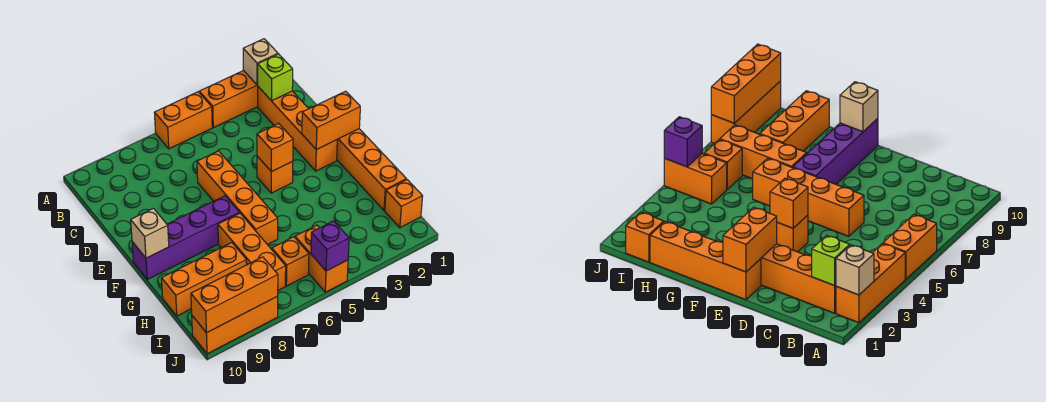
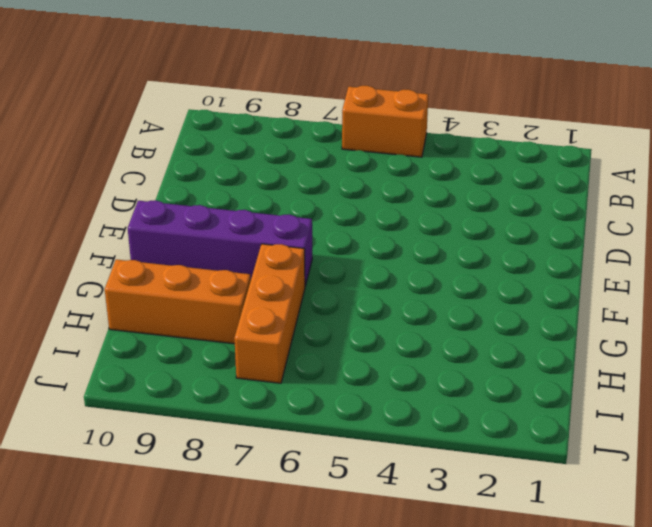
none -> orange brick A2:A4 level 1
none -> orange brick B2:E2 level 1
none -> orange brick D6:G6 level 1

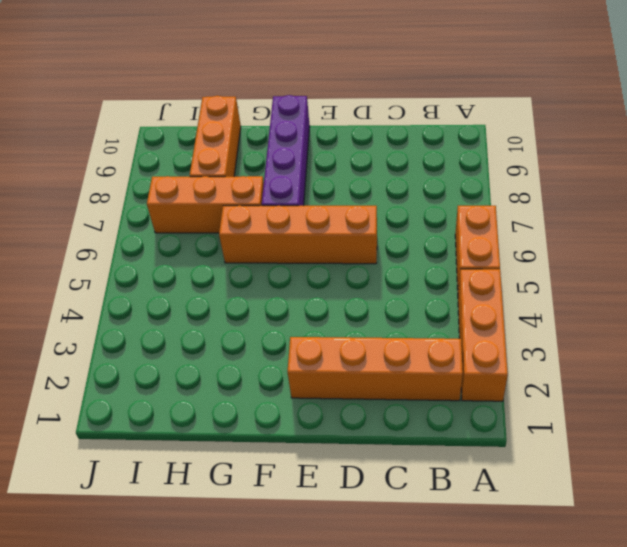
none -> orange brick E1:H1 level 1
none -> orange brick E4 level 1
none -> orange brick I1 level 1

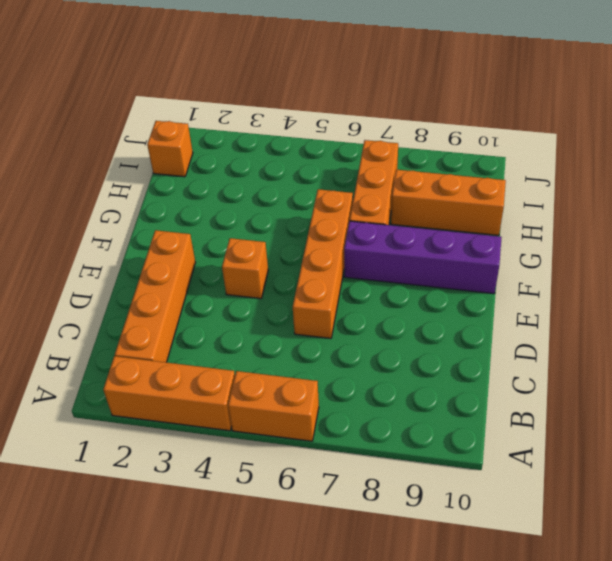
none -> orange brick E1:H1 level 1
none -> orange brick I5:J5 level 1
none -> orange brick I6 level 1

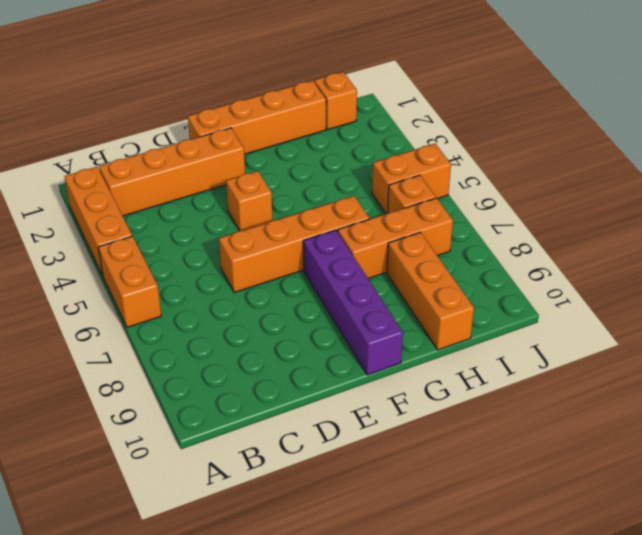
none -> orange brick J8:J10 level 1
none -> tan brick A2 level 2
none -> lime brick B2 level 2

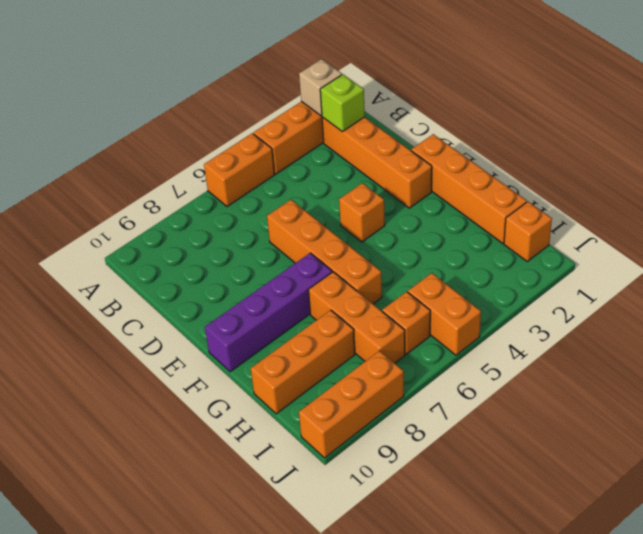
none -> orange brick E1:E2 level 2
none -> orange brick E4 level 2
none -> tan brick F10 level 2

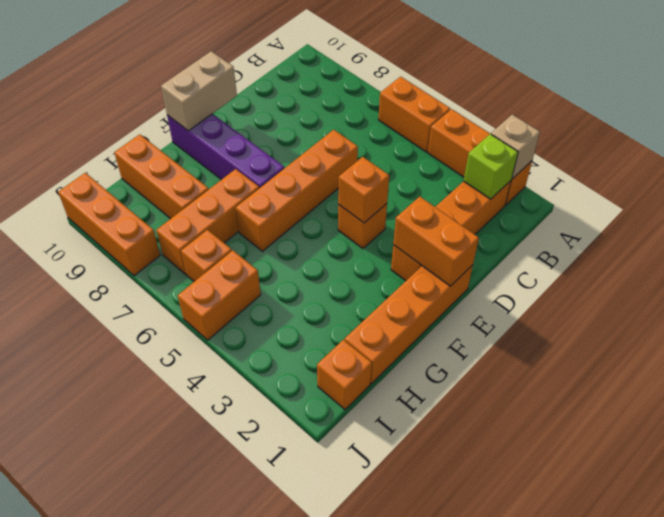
tan brick E10:F10 level 2 -> tan brick F10 level 2
none -> purple brick J5 level 2
none -> orange brick J8:J10 level 2

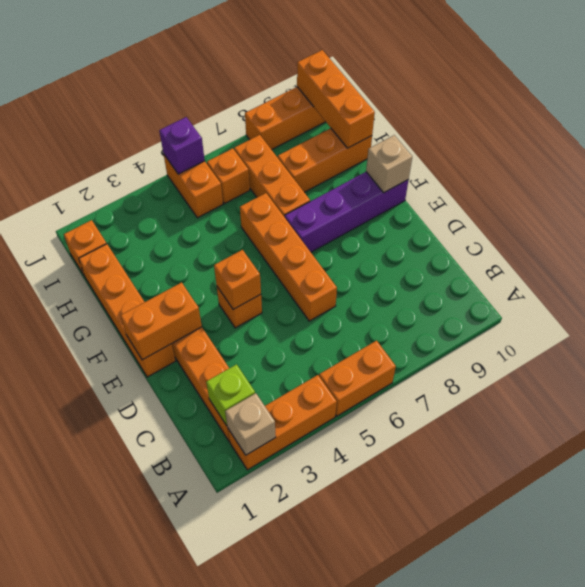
orange brick H10:J10 level 2 -> orange brick J8:J10 level 2

